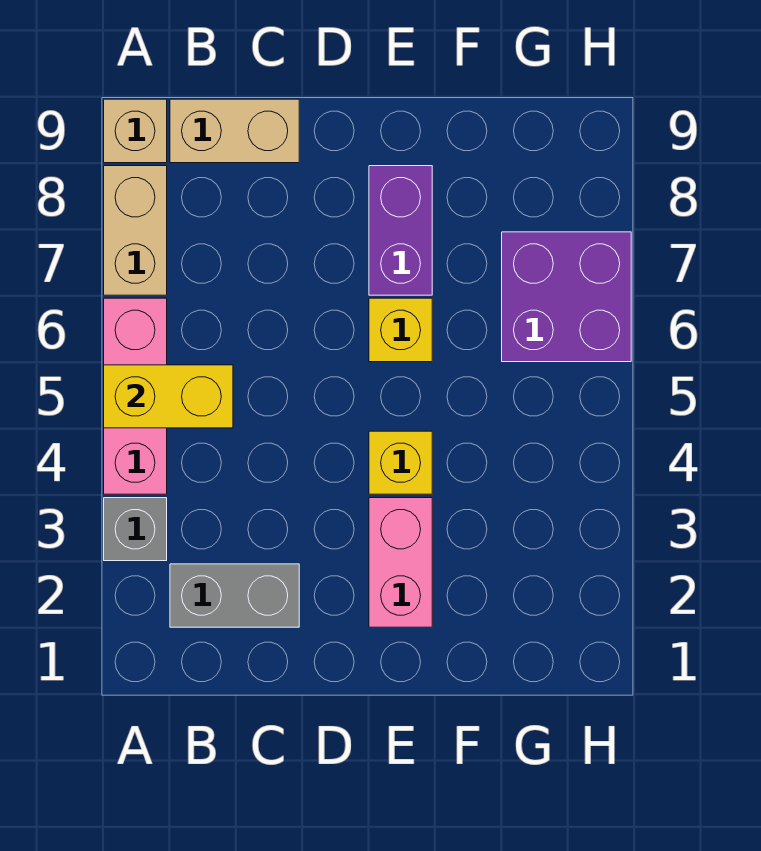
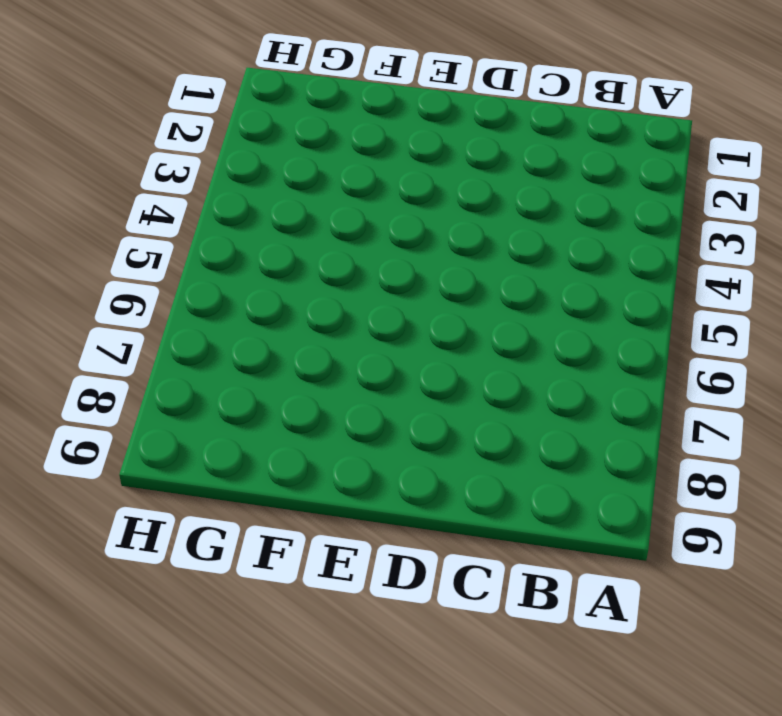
none -> grey brick A3 level 1
none -> pink brick A4:A6 level 1
none -> tan brick A7:A8 level 1

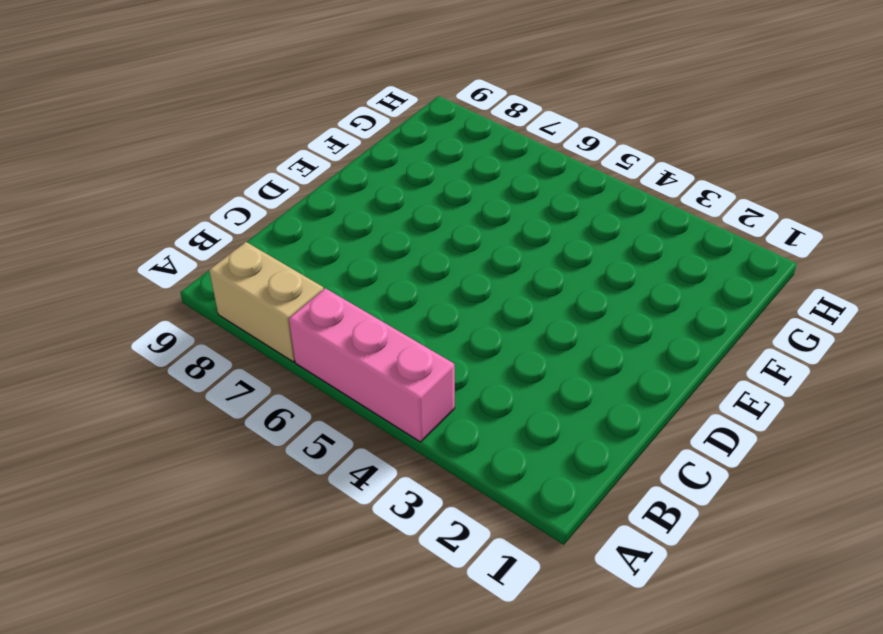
none -> grey brick A3 level 1
none -> tan brick A9 level 1
none -> grey brick B2:C2 level 1

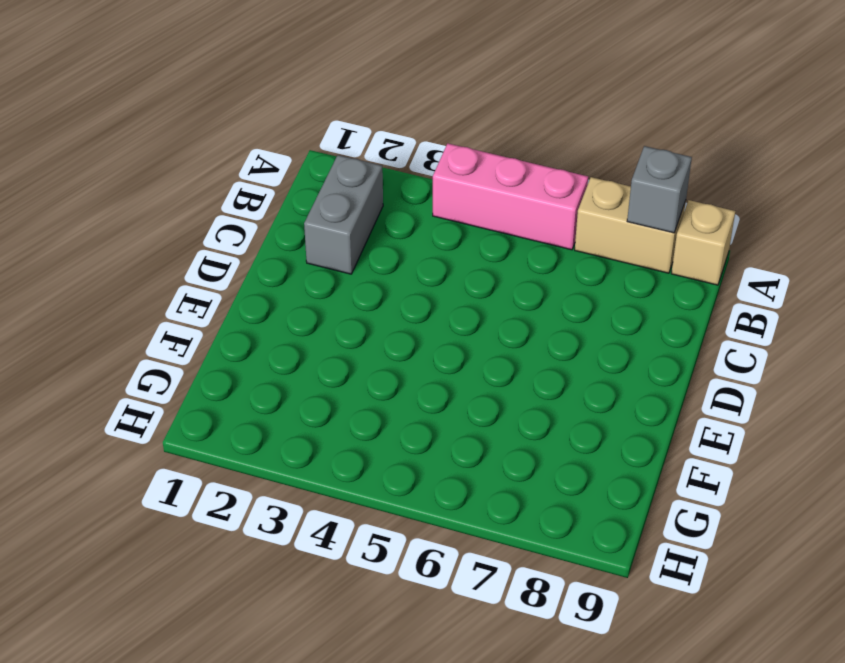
grey brick A8 level 2 -> grey brick A3 level 1
none -> tan brick B9:C9 level 1
none -> pink brick E2:E3 level 1
none -> yellow brick E4 level 1

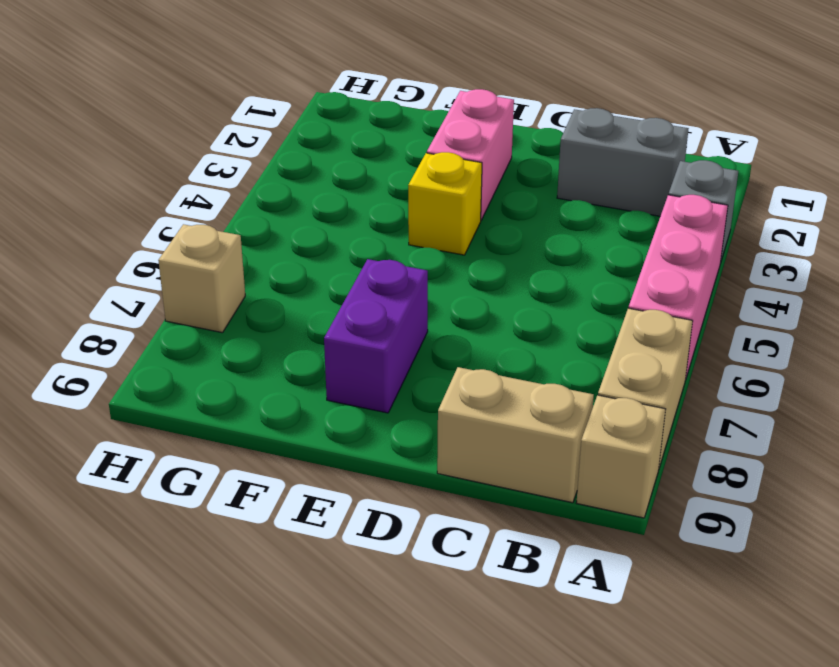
tan brick H7 level 1 -> purple brick G6:H7 level 1
none -> yellow brick E6 level 1
none -> yellow brick A5:B5 level 2

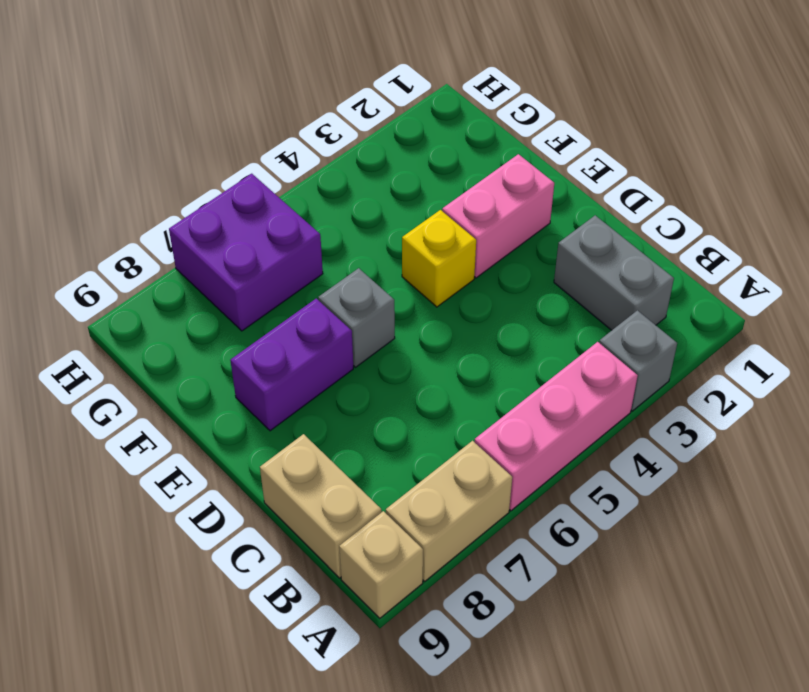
grey brick E6 level 1 -> yellow brick E6 level 1
none -> yellow brick A5:B5 level 2

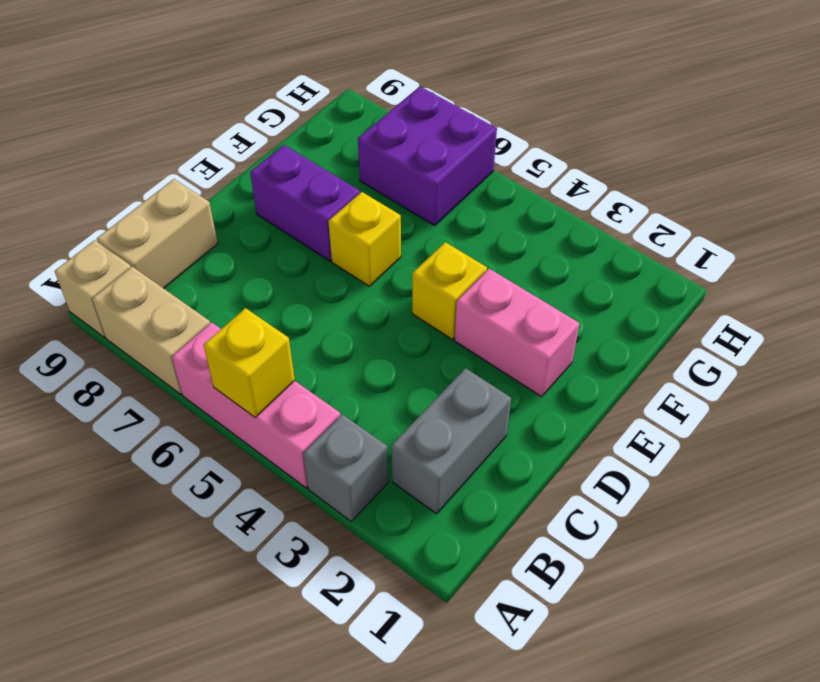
yellow brick A5 level 2 -> yellow brick A5:B5 level 2

